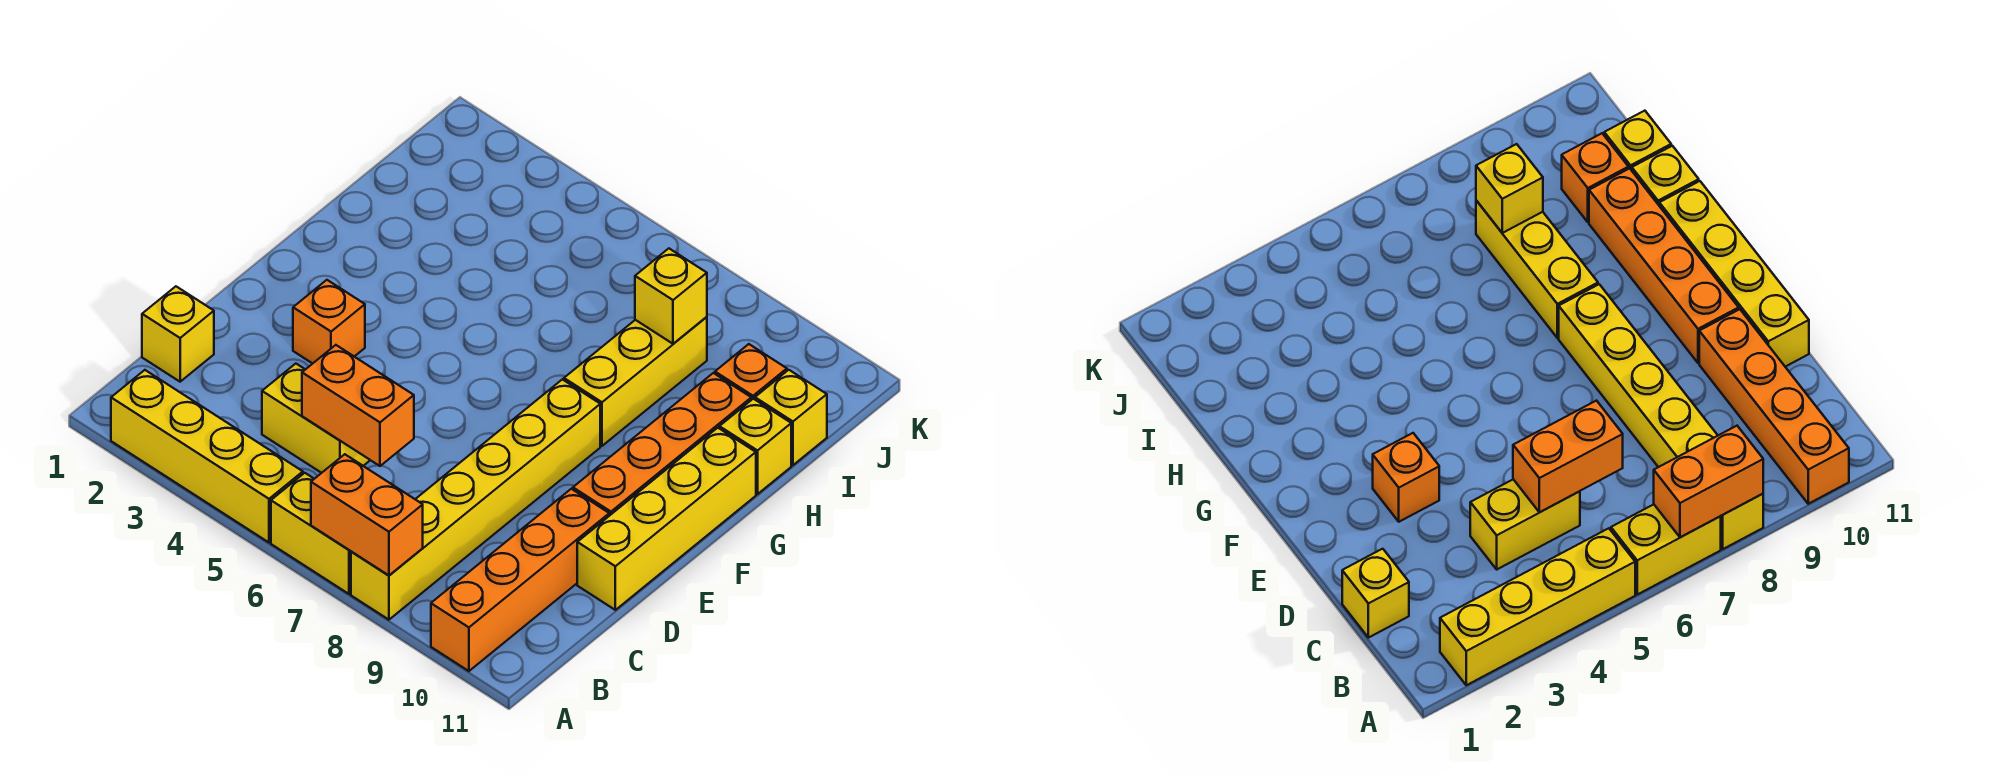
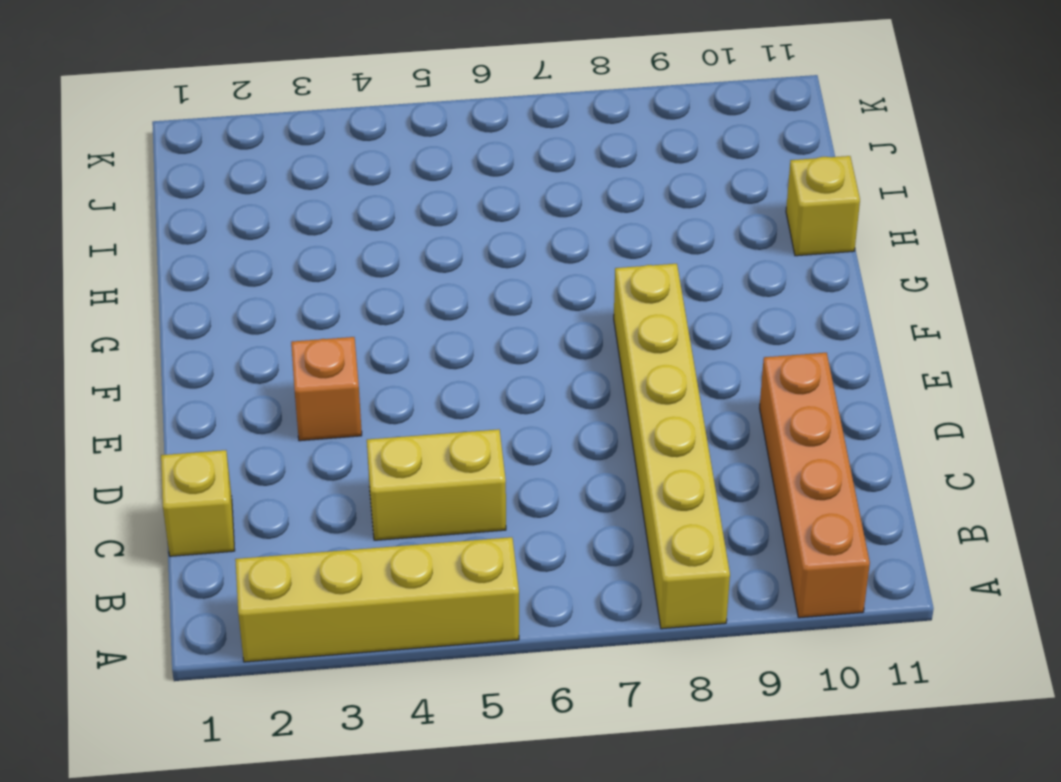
none -> yellow brick A6:A7 level 1
none -> yellow brick D11:G11 level 1
none -> orange brick E10:H10 level 1

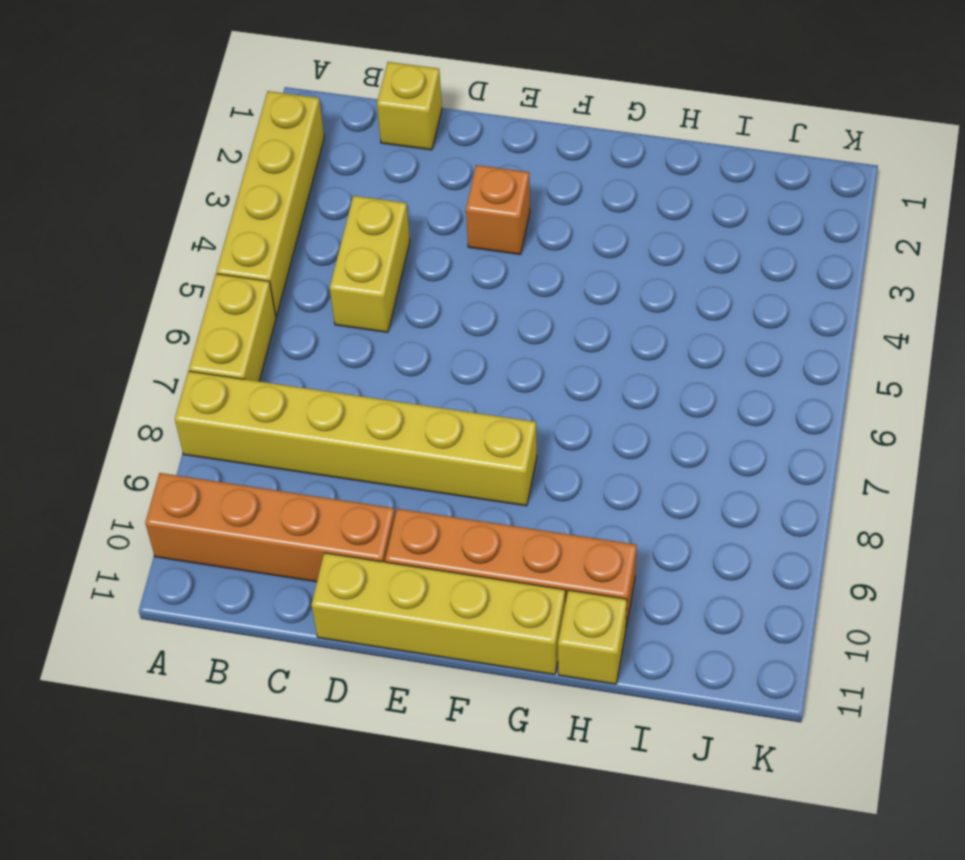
none -> yellow brick G8:I8 level 1
none -> orange brick I10 level 1
none -> yellow brick I11 level 1

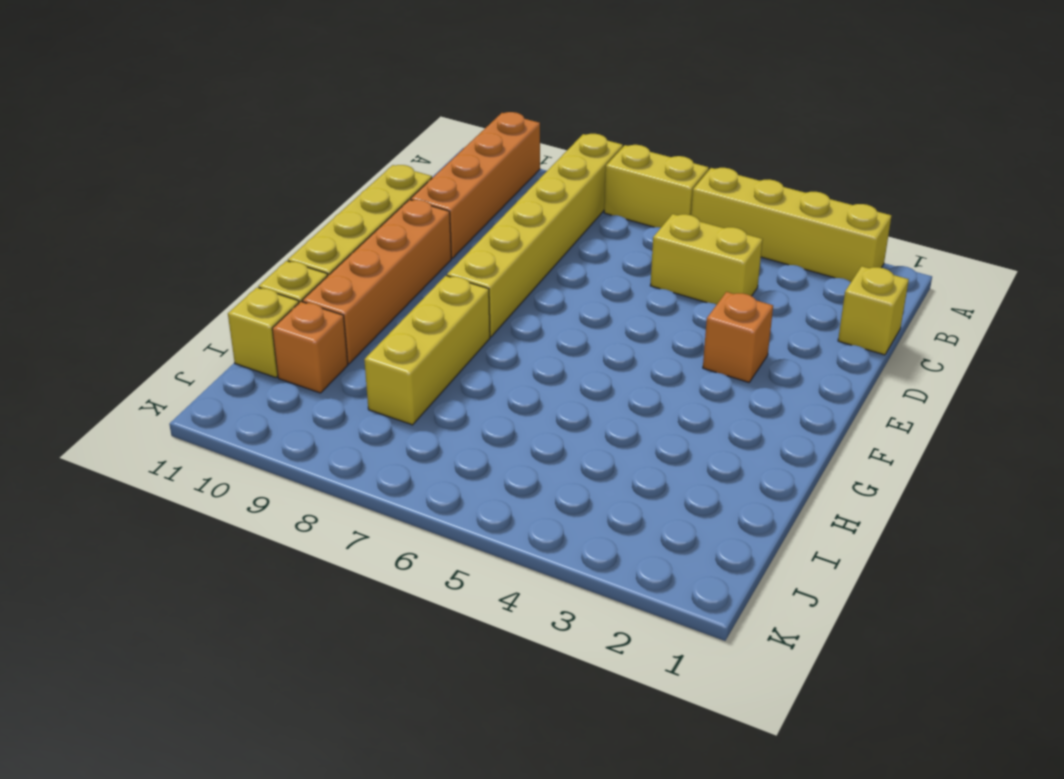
none -> orange brick A7:A8 level 2
none -> orange brick C5:C6 level 2
none -> yellow brick I8 level 2

